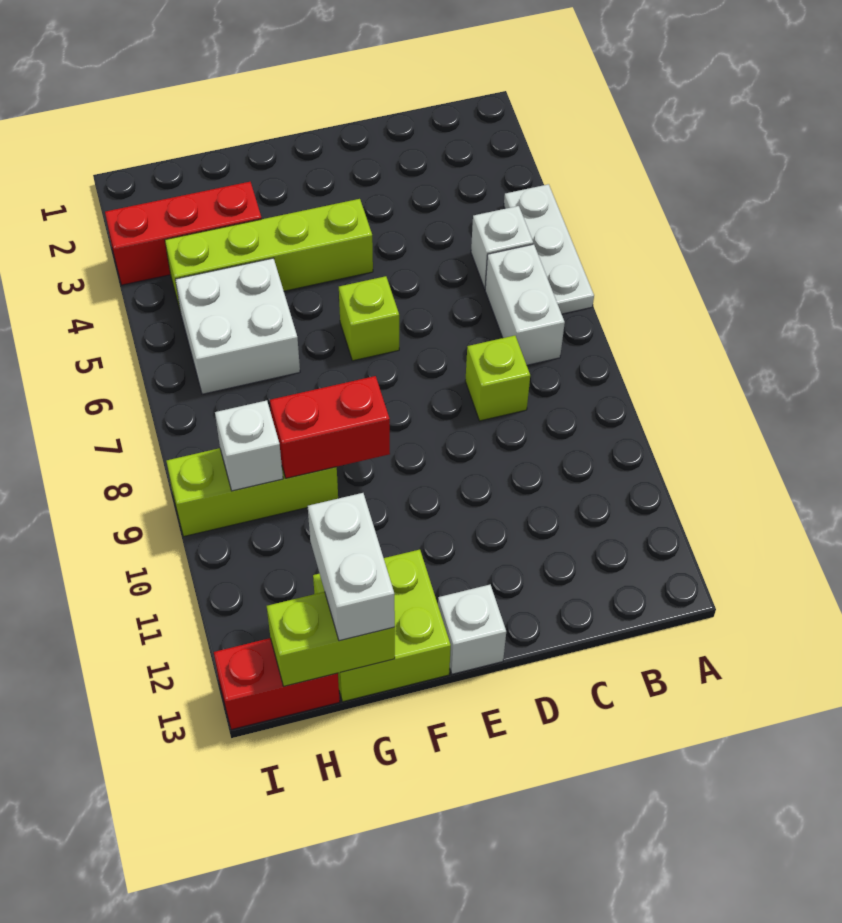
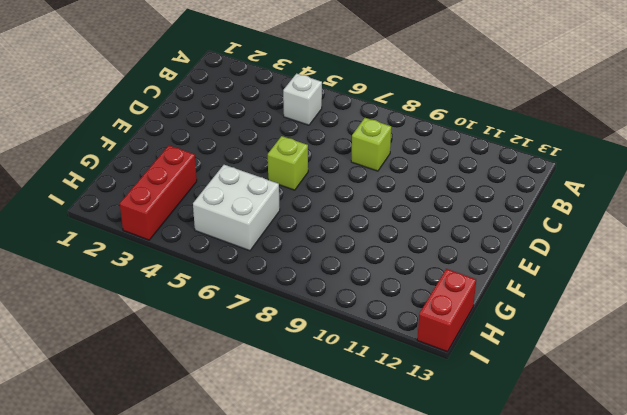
none -> white plate A4:A6 level 1
none -> white brick B6:B7 level 1
none -> lime brick E4:H4 level 1

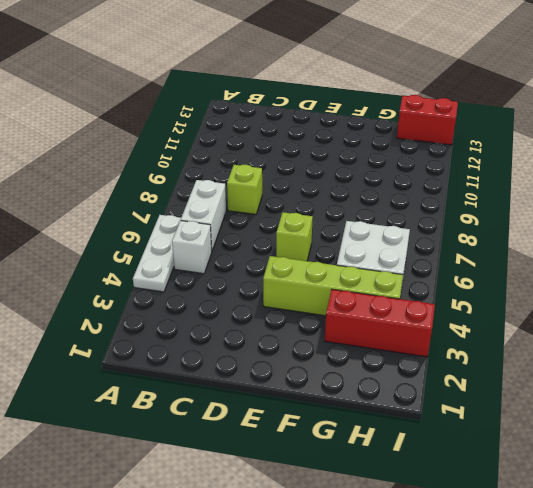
none -> white brick E13 level 1
none -> lime brick F12:G13 level 1
none -> lime brick G9:I9 level 1

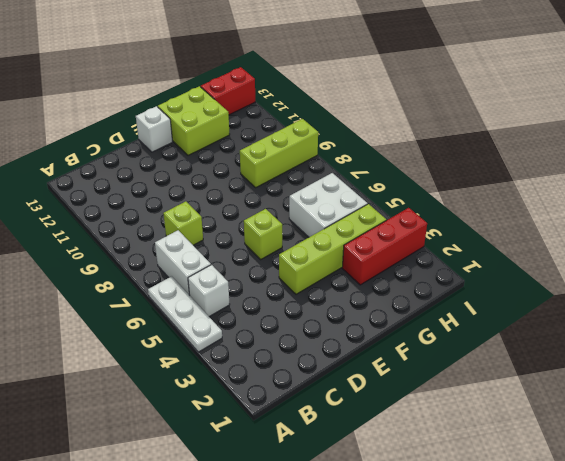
none -> red brick F9:G9 level 2
none -> lime brick G13:H13 level 2
none -> white brick H9 level 2

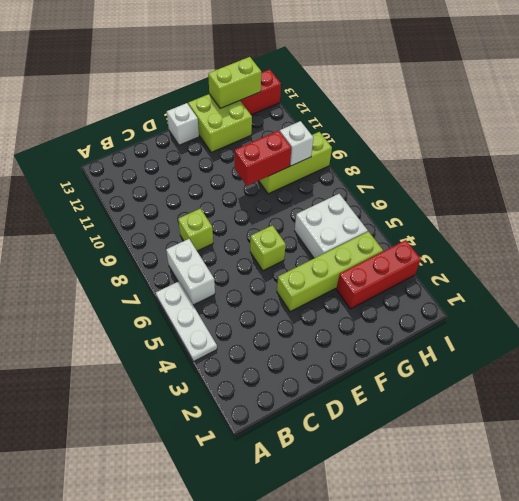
none -> white brick B5 level 1
none -> white brick G12:G13 level 3

